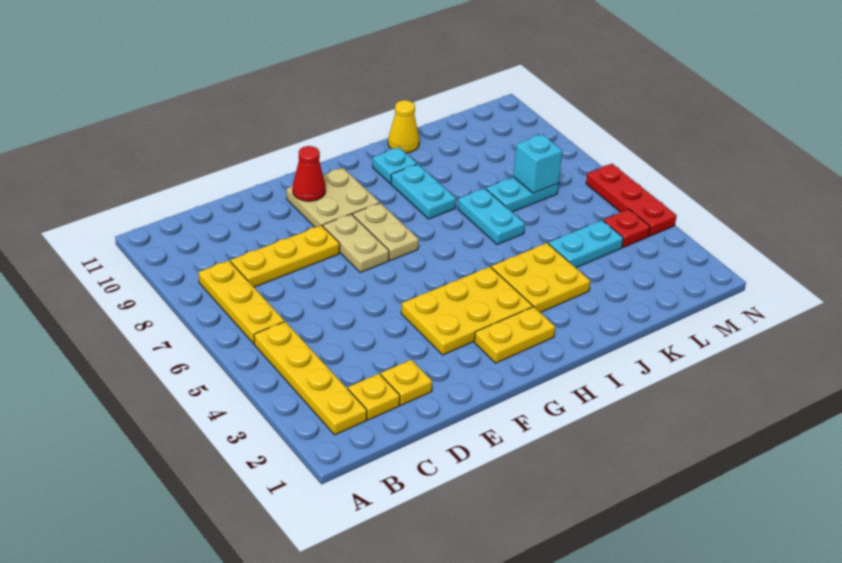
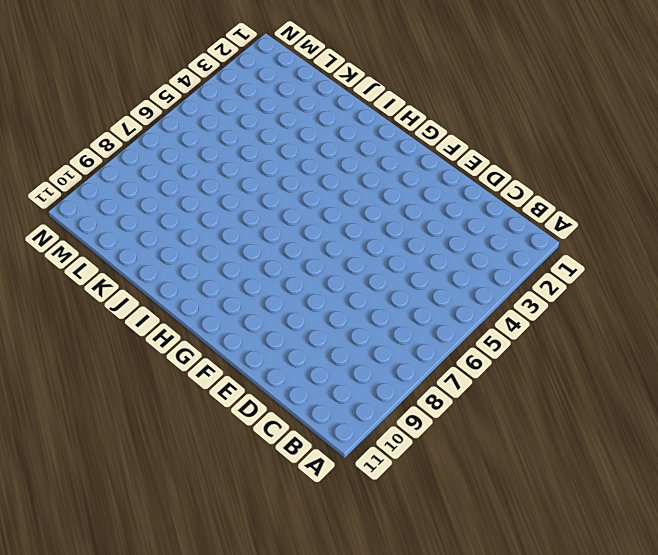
none -> yellow plate B2:B5 level 1
none -> yellow plate B6:B8 level 1
none -> yellow plate C2 level 1

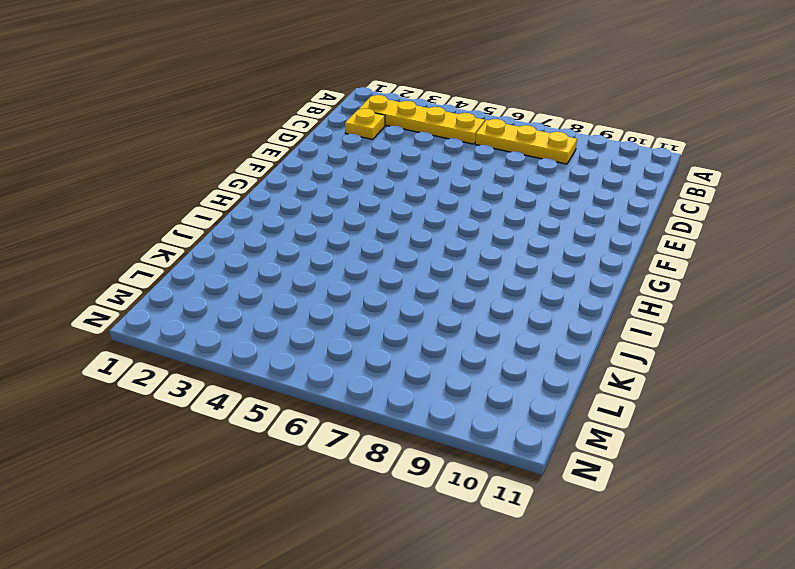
none -> yellow plate C8:E8 level 1
none -> yellow plate D2 level 1
none -> yellow plate F3:H4 level 1

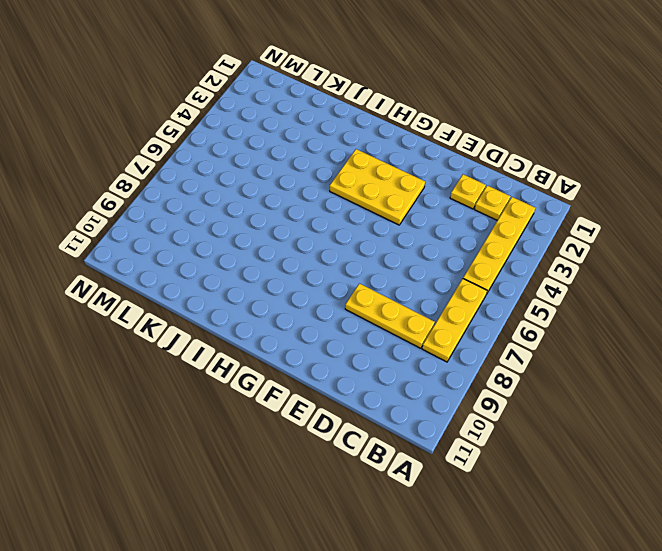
none -> tan plate F7:F8 level 1
none -> tan plate F9:G10 level 1
none -> yellow plate G2:H2 level 1

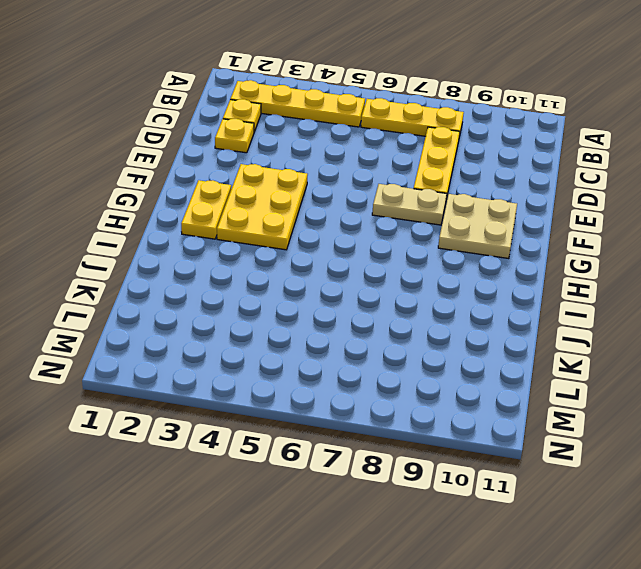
none -> tan plate G7:G8 level 1
none -> yellow plate I3:J4 level 1
none -> cyan plate I8:I9 level 1

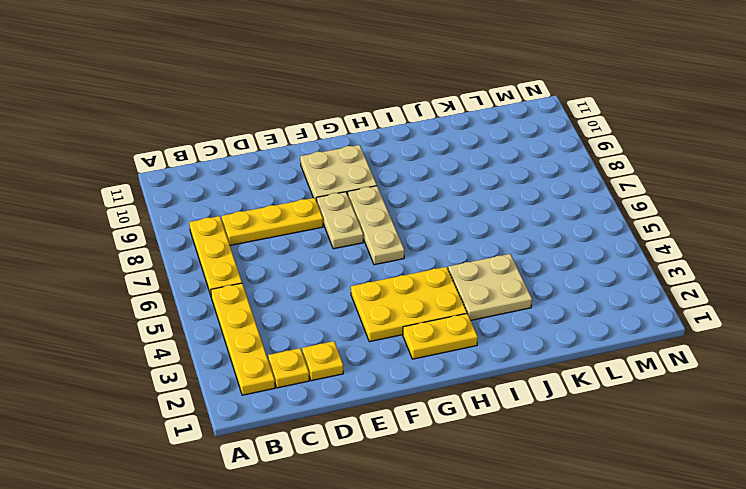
tan plate G6:G8 level 1 -> tan plate G7:G8 level 1
tan plate I3:J4 level 1 -> yellow plate I3:J4 level 1
none -> cyan plate I8:I9 level 1
none -> cyan plate I10 level 1
none -> cyan plate J6:J7 level 1

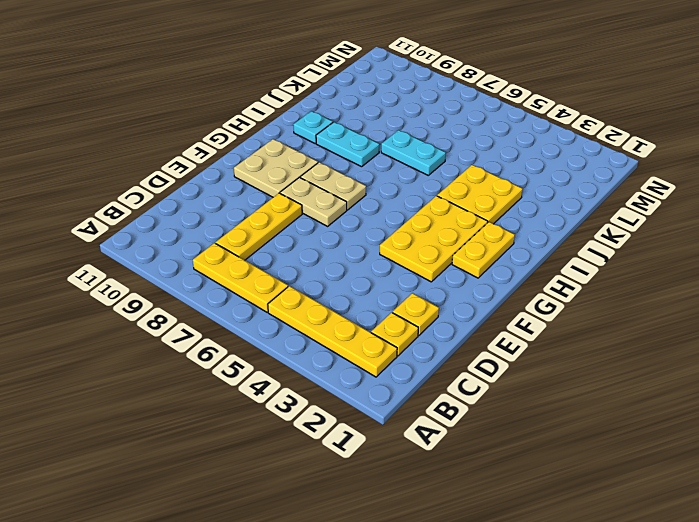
none -> yellow cone J11 level 1
none -> cyan plate K4:L4 level 1
none -> cyan plate K7:L7 level 1

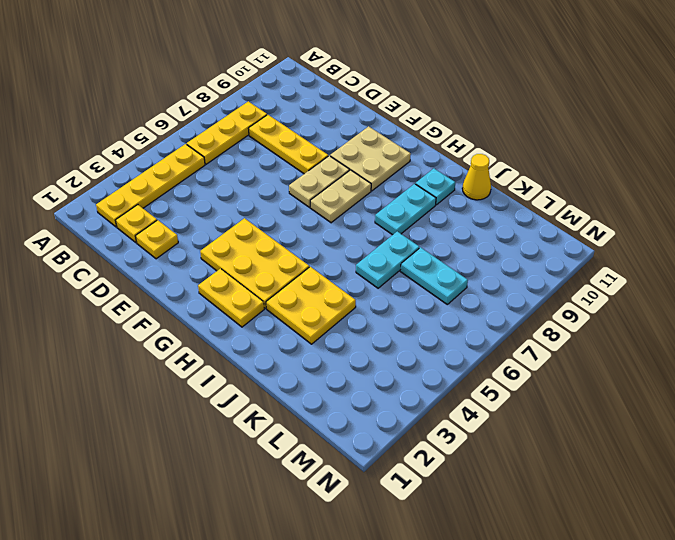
none -> cyan plate K4:L4 level 1
none -> red plate M4 level 1
none -> red plate N4:N6 level 1

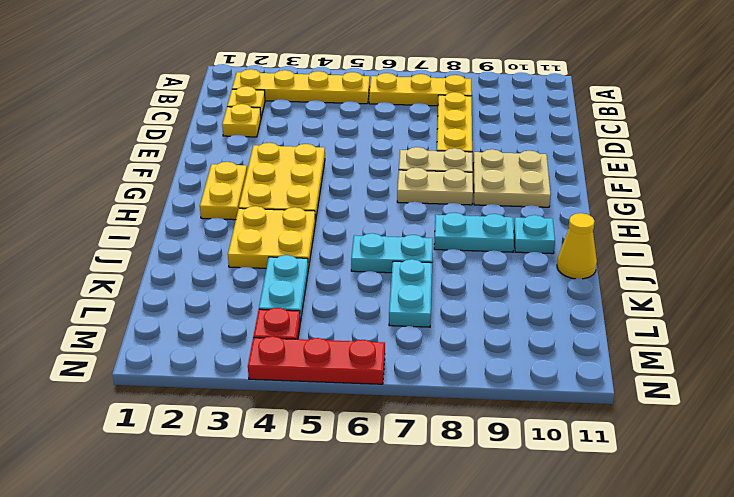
none -> red cone F10 level 2
none -> cyan brick L7 level 2

